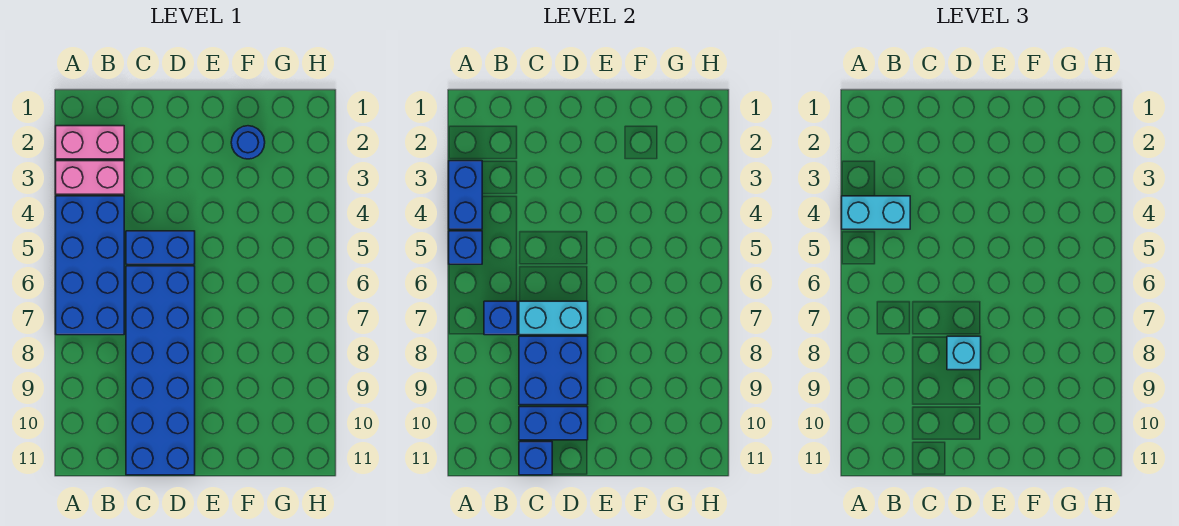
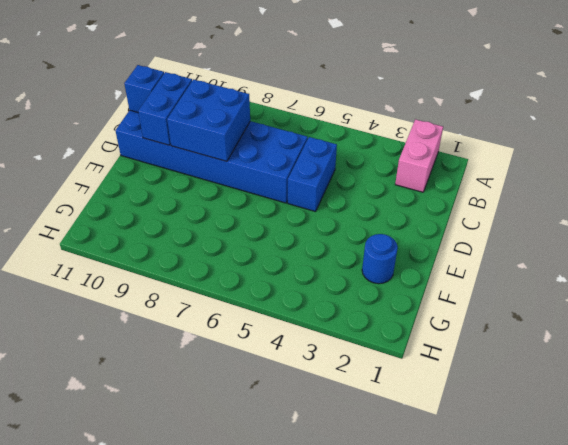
none -> pink brick A3:B3 level 1
none -> blue brick A4:B7 level 1
none -> blue brick A3:A4 level 2

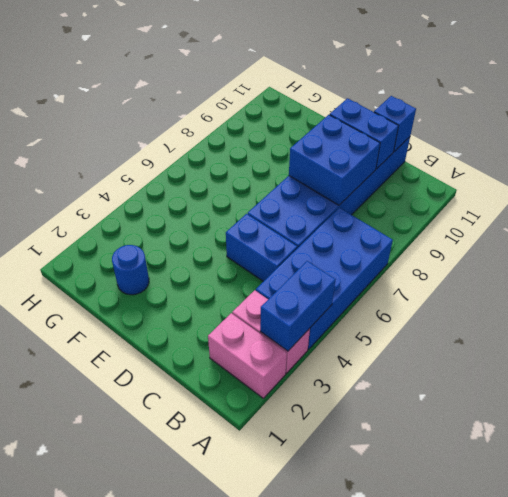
none -> blue brick A5 level 2
none -> blue brick B7 level 2
none -> cyan brick C7:D7 level 2

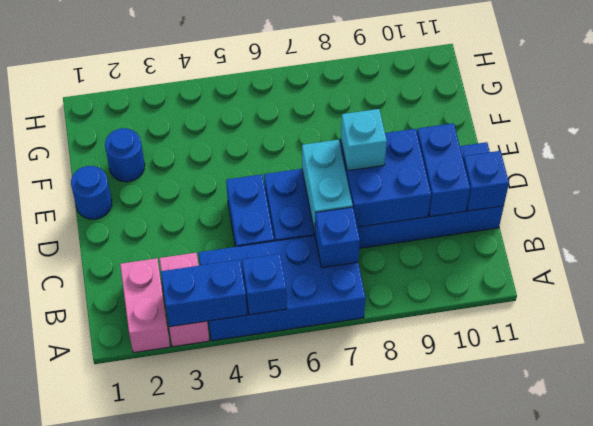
blue round brick E1 level 1 -> none
none -> cyan brick A4:B4 level 3

